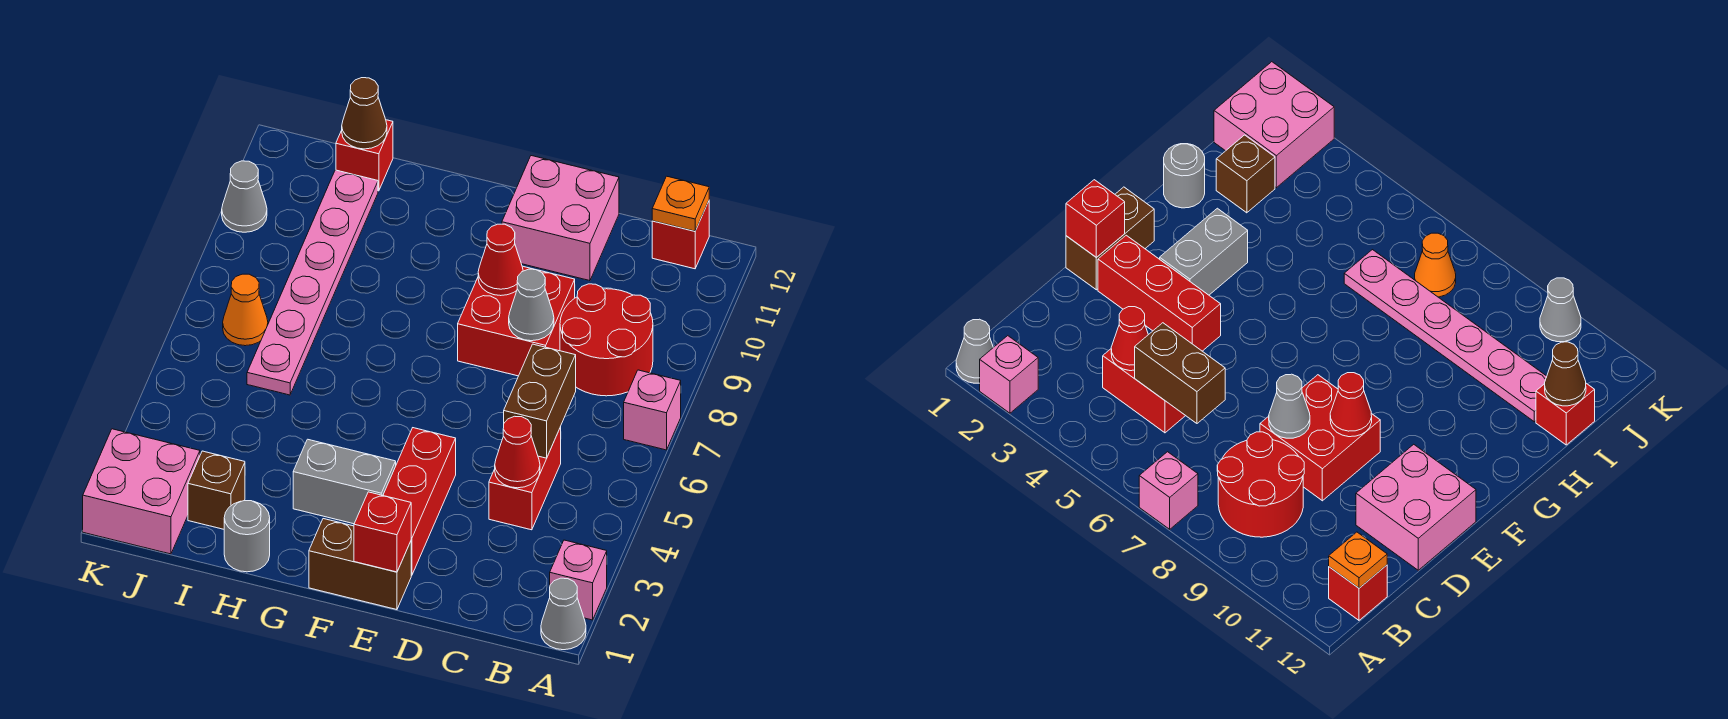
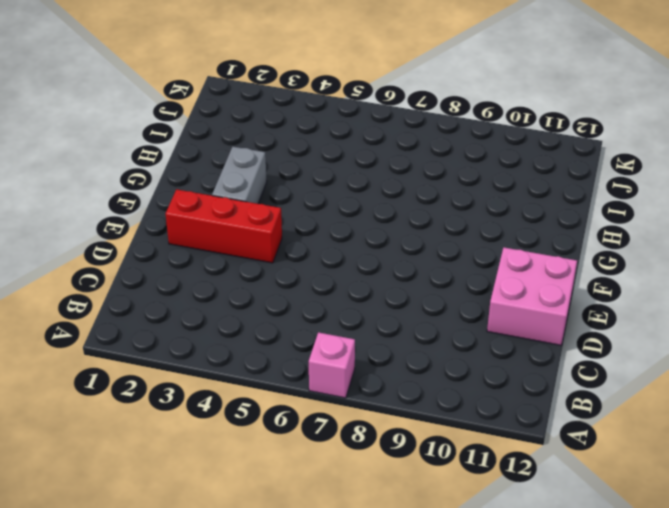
none -> grey cone A1 level 1
none -> pink brick A2 level 1
none -> red round brick B8:C9 level 1

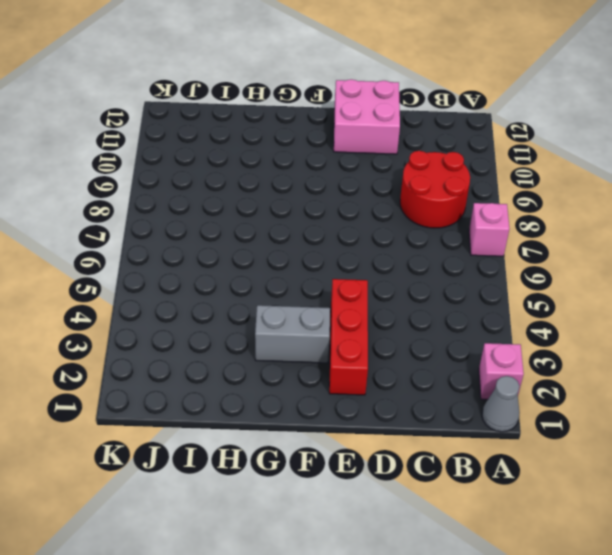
none -> red brick B12 level 1
none -> red brick C4:C5 level 1
none -> red brick D8:E9 level 1

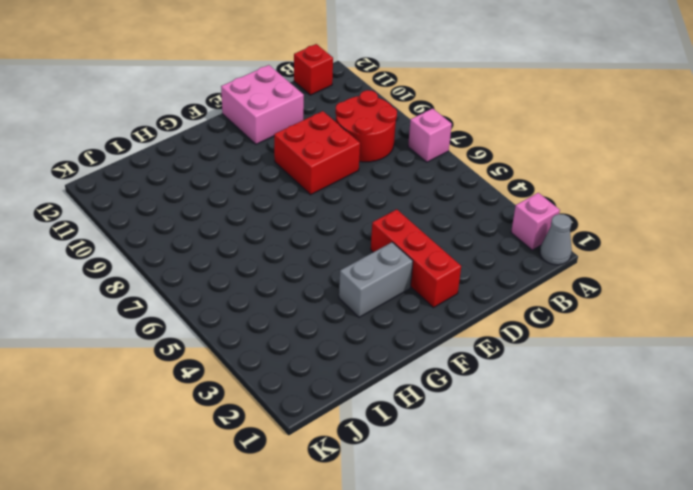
none -> red brick C4:C5 level 1
none -> brown brick E1:F1 level 1
none -> grey round brick H1 level 1

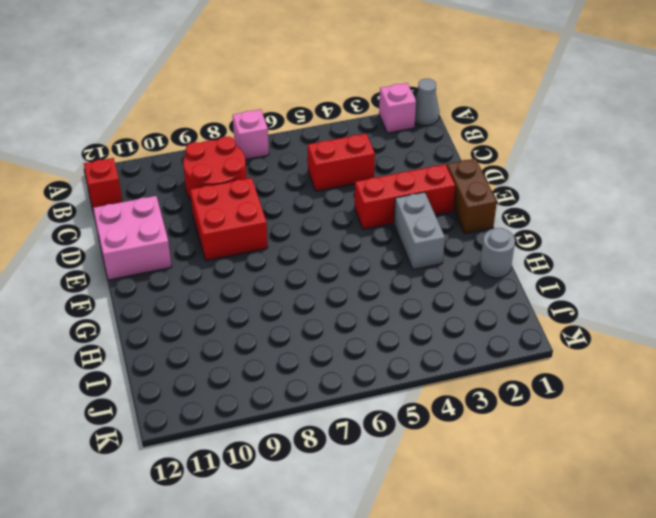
none -> brown brick I2 level 1
none -> pink plate I6:I11 level 1
none -> red brick I12 level 1

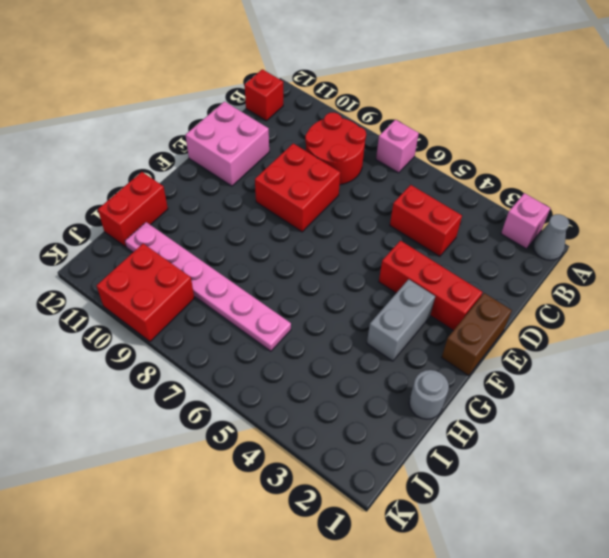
red brick H12:I12 level 1 -> red brick I12 level 1
red brick J9:K10 level 1 -> grey cone K10 level 1
none -> brown brick I2 level 1
none -> pink brick J1:K2 level 1
none -> orange cone J7 level 1

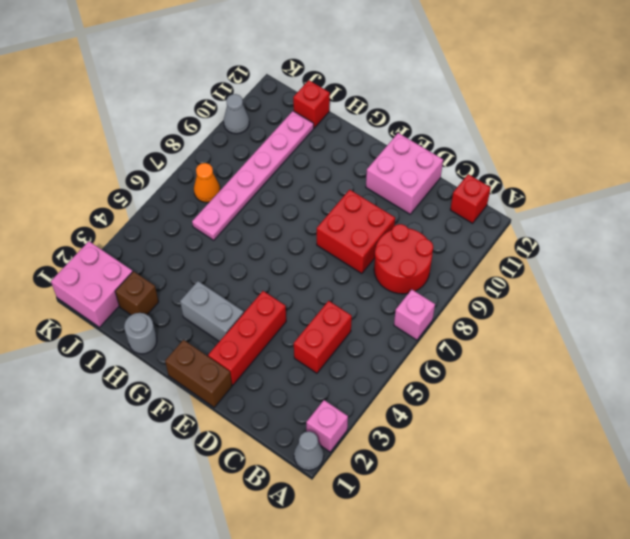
none -> orange plate B12 level 2
none -> red cone C4 level 2
none -> brown brick C5:C6 level 2

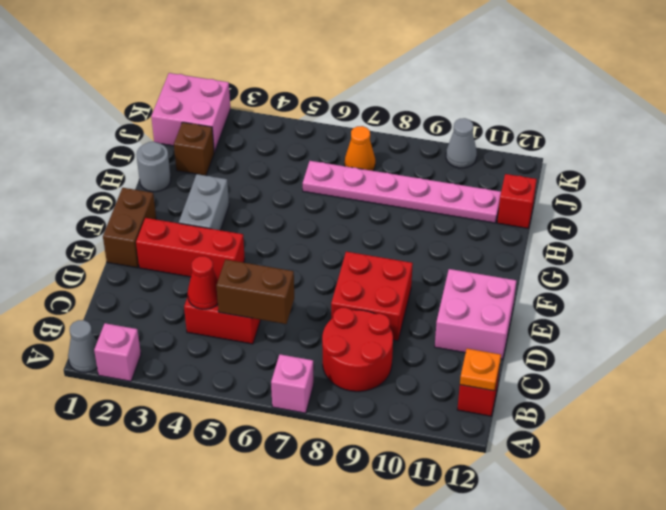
none -> grey cone D8 level 2
none -> red brick E1 level 2
none -> red cone E9 level 2

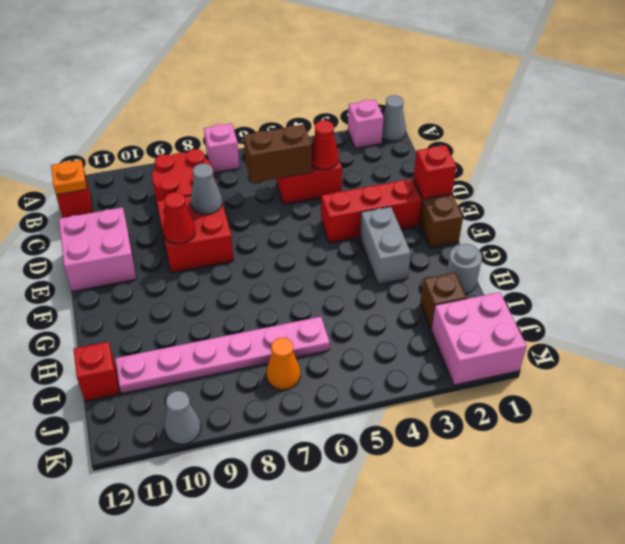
none -> brown cone I12 level 2

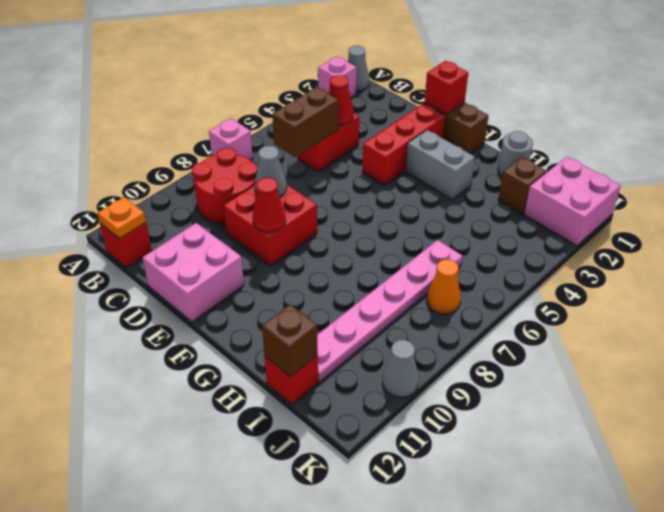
brown brick I12 level 2 -> brown cone I12 level 2

